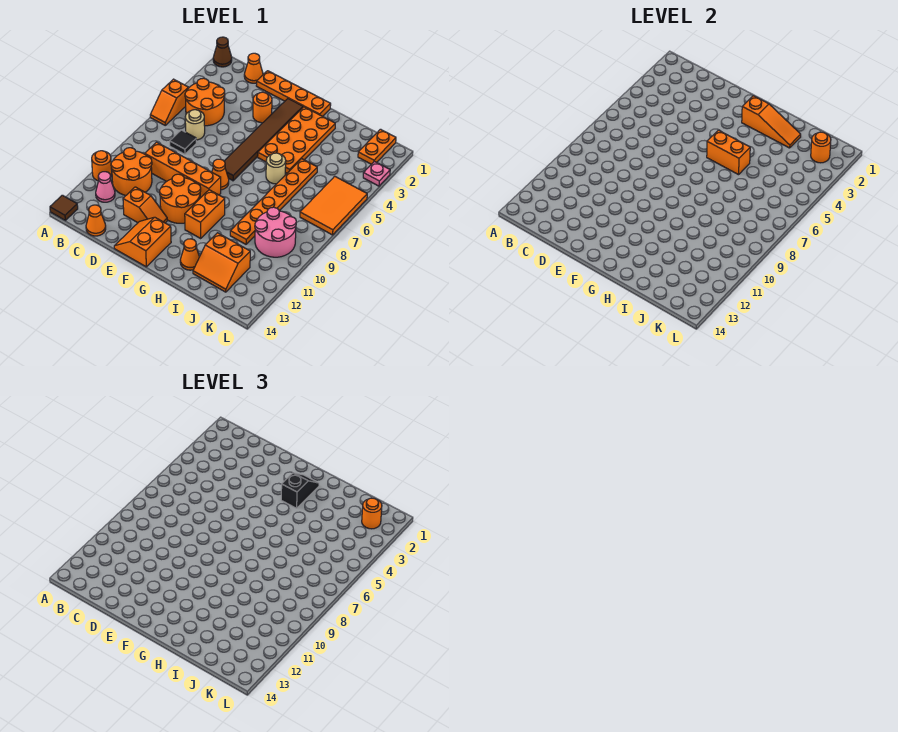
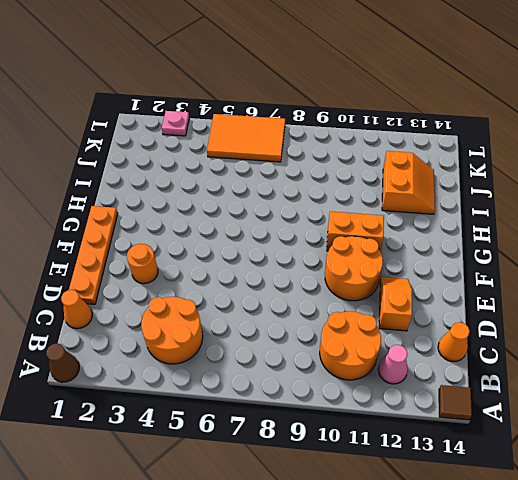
none -> orange slope A5:A6 level 1 top 5
none -> orange round brick A11 level 1
none -> tan round brick C6 level 1
none -> black tile C7 level 1

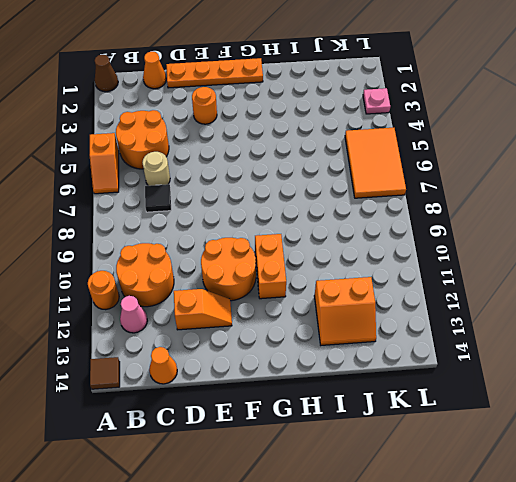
none -> orange brick C9:F9 level 1
none -> orange slope E13:F14 level 1 top F
none -> brown tile F2:F7 level 1
none -> orange cone F8 level 1

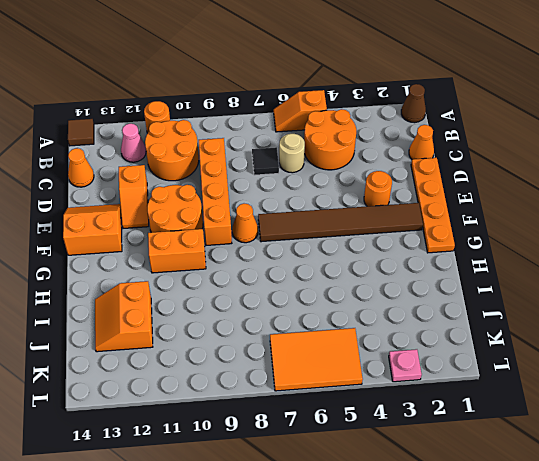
none -> orange plate G2:H5 level 1
none -> tan round brick H6 level 1
none -> orange cone H13 level 1
none -> orange plate I5:I10 level 1

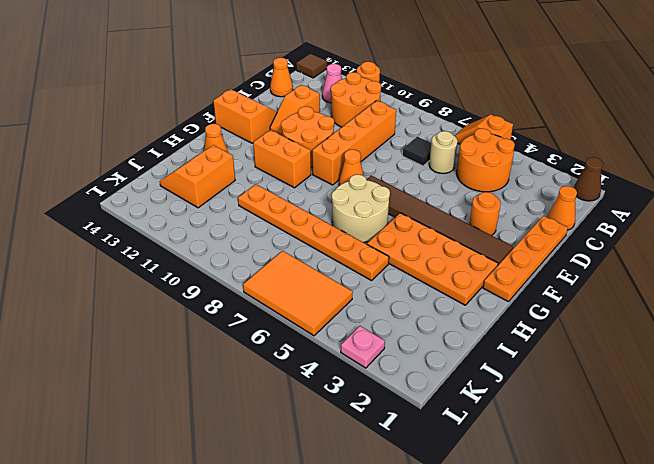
tan round brick G6:H7 level 1 -> tan round brick H6 level 1
none -> pink round brick J9:K10 level 1
none -> orange plate K1:K2 level 1
none -> orange slope G2:I2 level 2 top G
none -> orange brick G5:H5 level 2

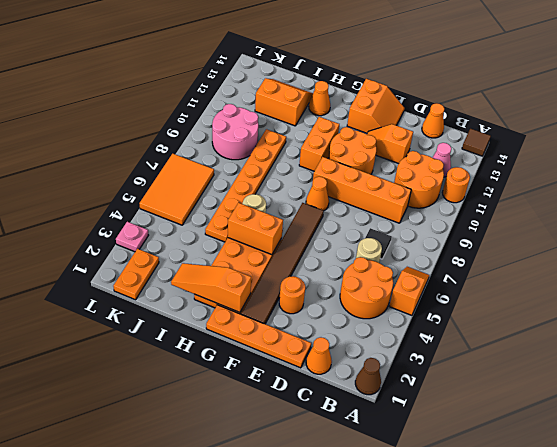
none -> orange round brick K2 level 2
none -> black slope G2:G3 level 3 top 3
none -> orange round brick K2 level 3

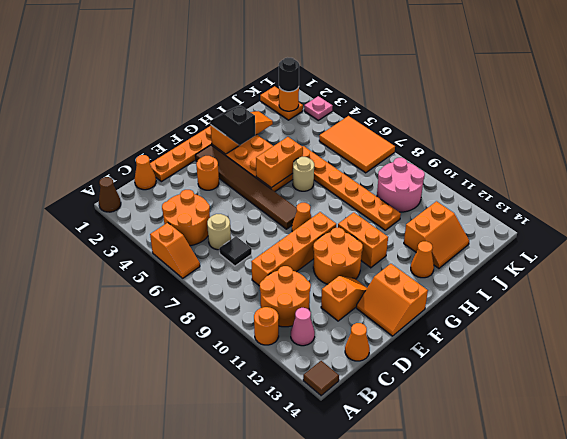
black round brick K2 level 3 -> orange round brick K2 level 3

